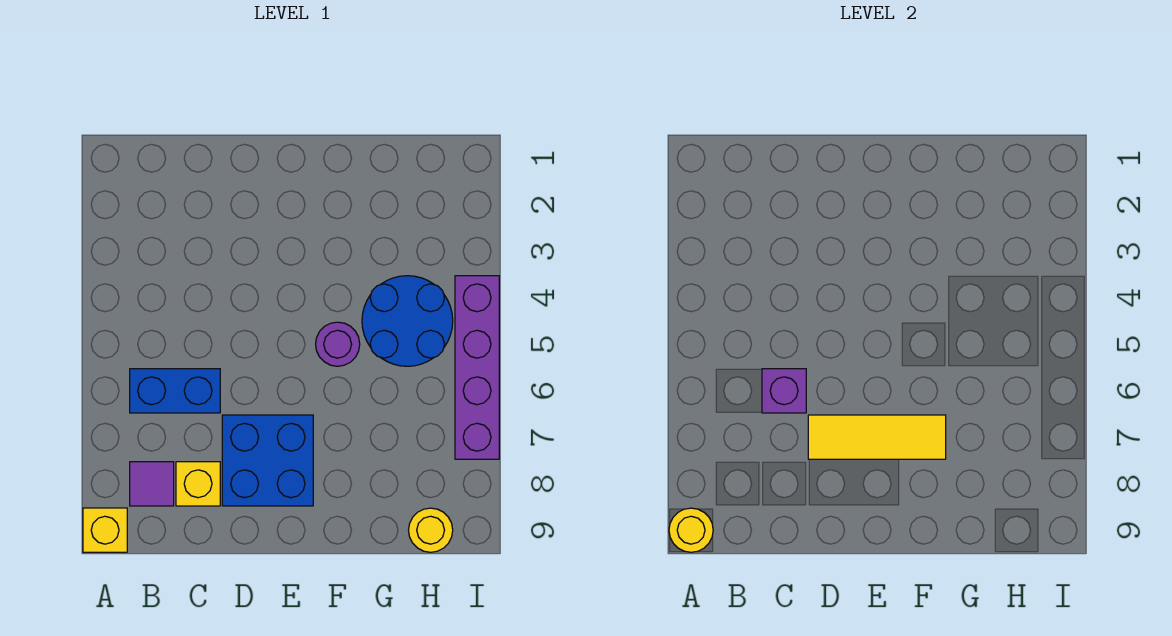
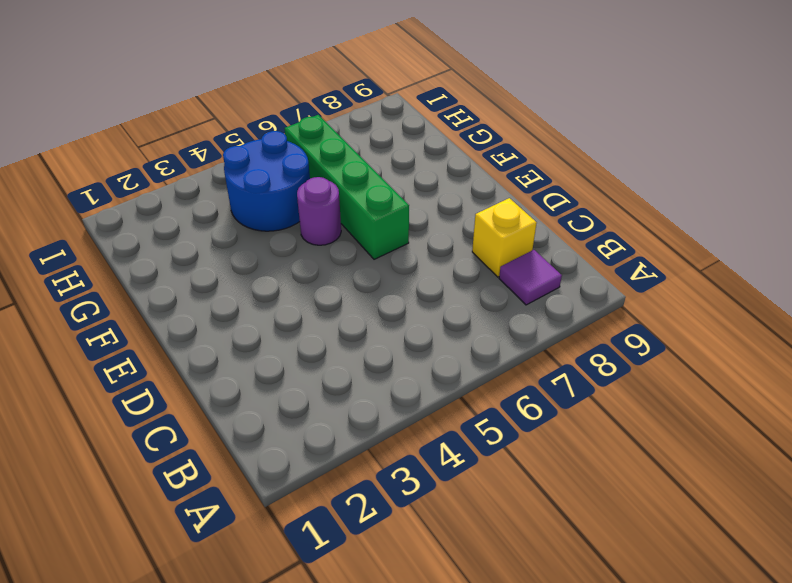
green brick E6:H6 level 1 -> none
none -> yellow brick A9 level 1
none -> blue brick B6:C6 level 1
none -> blue brick D7:E8 level 1

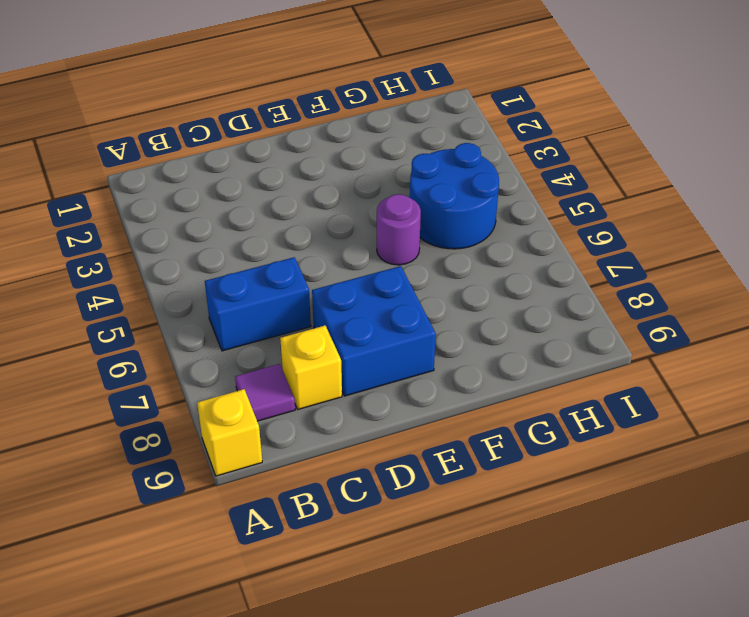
none -> yellow round brick H9 level 1
none -> purple brick I4:I7 level 1
none -> yellow round brick A9 level 2

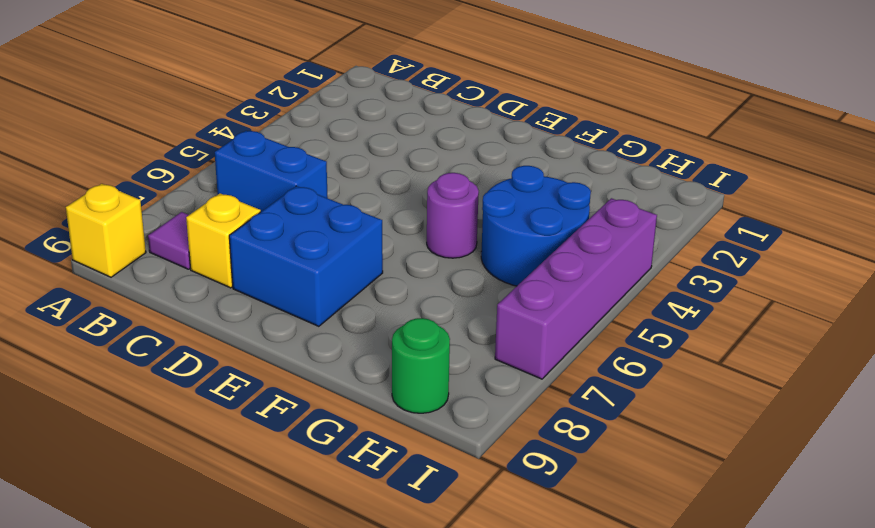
green round brick H9 level 1 -> yellow round brick H9 level 1
none -> yellow round brick A9 level 2
none -> purple brick C6 level 2
none -> yellow tile D7:F7 level 2

